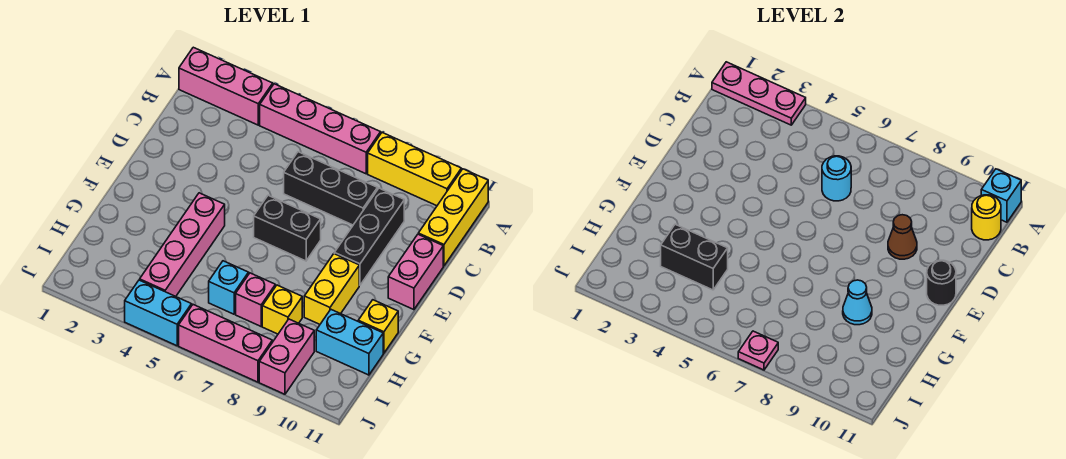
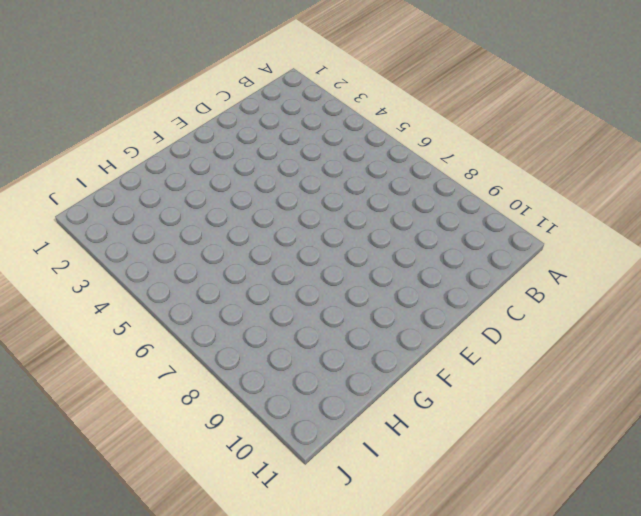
none -> pink brick A1:A3 level 1
none -> pink brick A4:A7 level 1
none -> yellow brick A8:A10 level 1

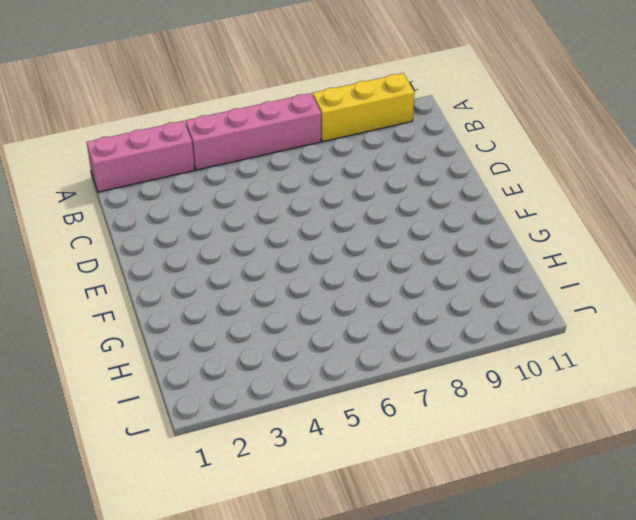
none -> yellow brick A11:C11 level 1
none -> black brick C6:C8 level 1
none -> black brick C9:E9 level 1

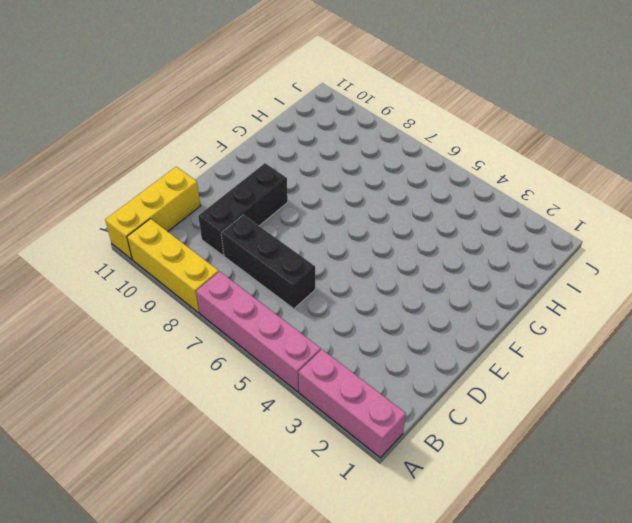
none -> pink brick D11:E11 level 1
none -> black brick E6:E7 level 1
none -> pink brick F4:I4 level 1

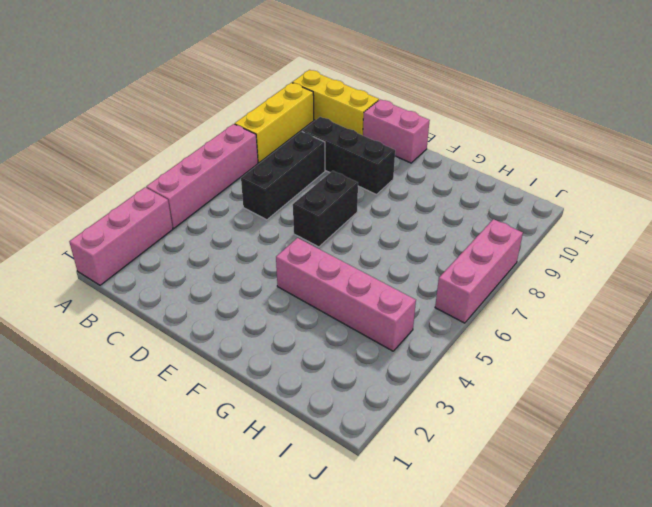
none -> yellow brick F9:G9 level 1
none -> yellow brick G11 level 1
none -> cyan brick H6 level 1

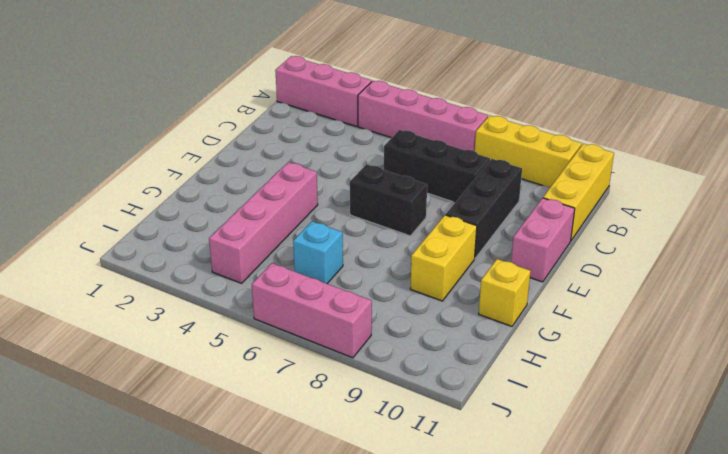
none -> pink brick H7 level 1
none -> yellow brick H8 level 1
none -> cyan brick H10:H11 level 1

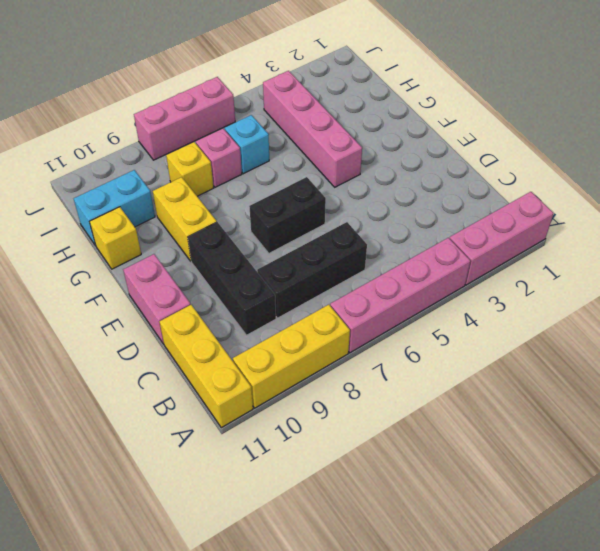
none -> pink brick I9:J9 level 1
none -> cyan brick J4:J5 level 1
none -> pink plate A1:A3 level 2

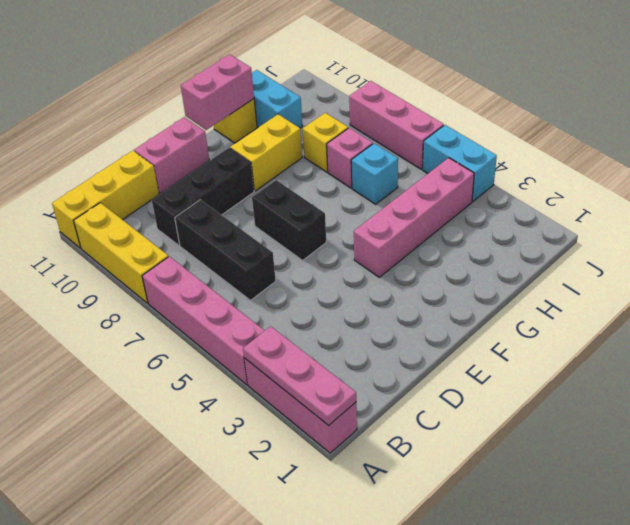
pink brick F11:G11 level 2 -> pink brick I9:J9 level 1
none -> cyan brick A11 level 2
none -> yellow round brick B11 level 2
none -> cyan round brick C6 level 2

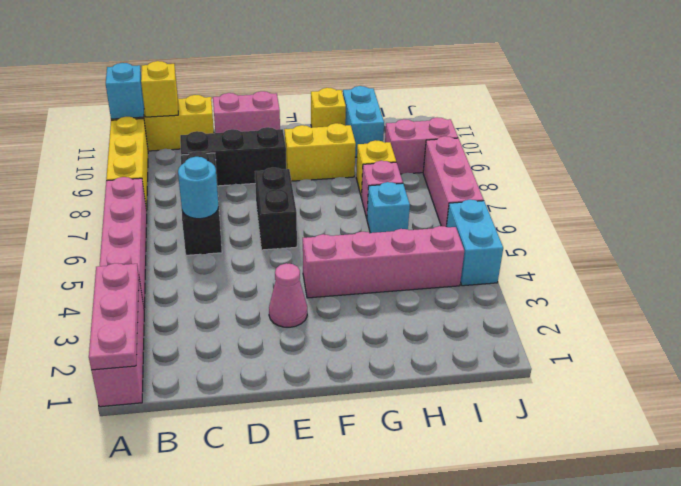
yellow brick B11 level 2 -> yellow round brick B11 level 2
pink cone E3 level 1 -> none
none -> brown cone D9 level 2
none -> black round brick E11 level 2
none -> cyan cone G9 level 2

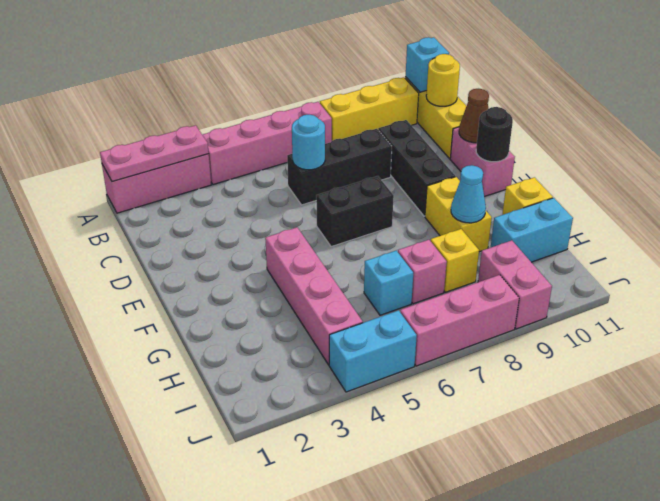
brown cone D11 level 2 -> brown cone D9 level 2
none -> black brick H3:H4 level 2
none -> pink plate J7 level 2

